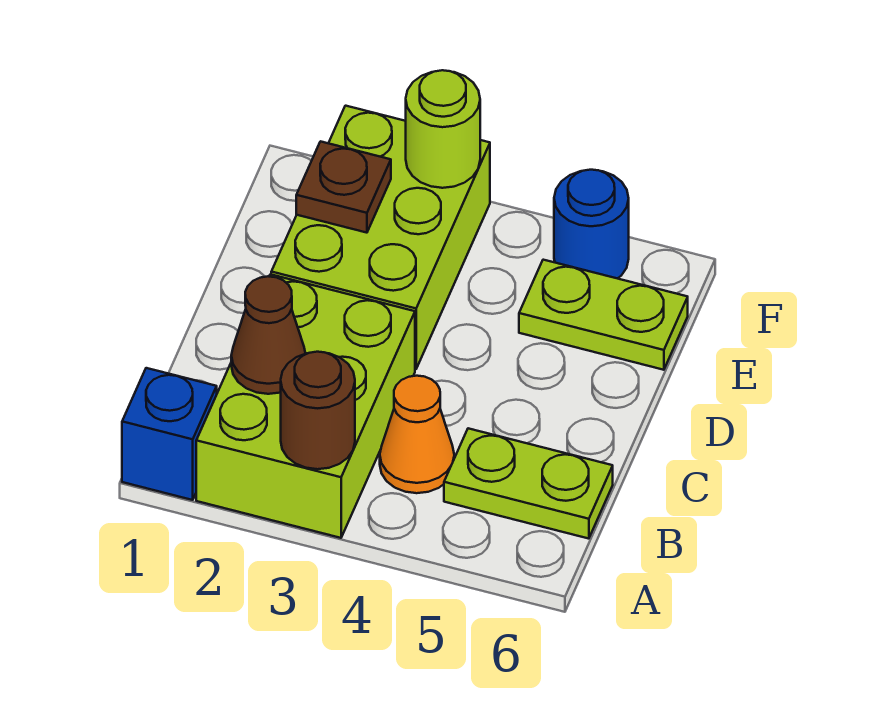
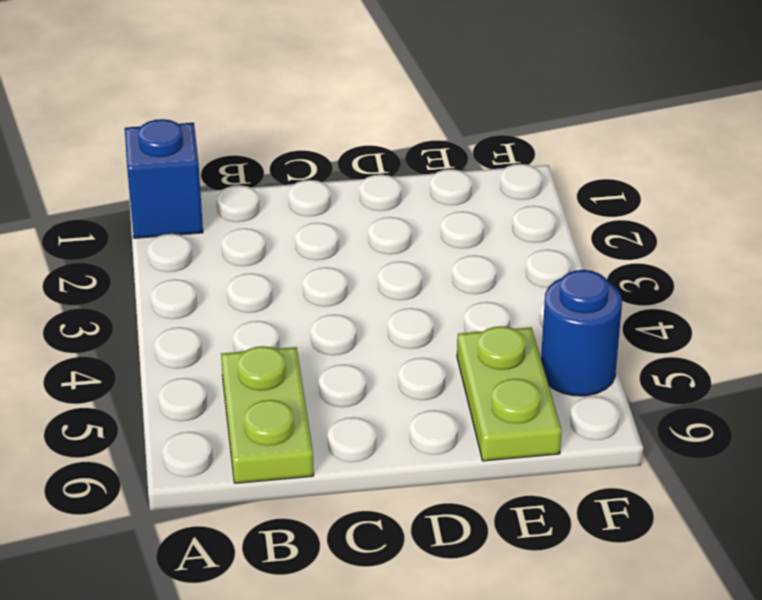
none -> lime brick A2:C3 level 1
none -> orange cone B4 level 1

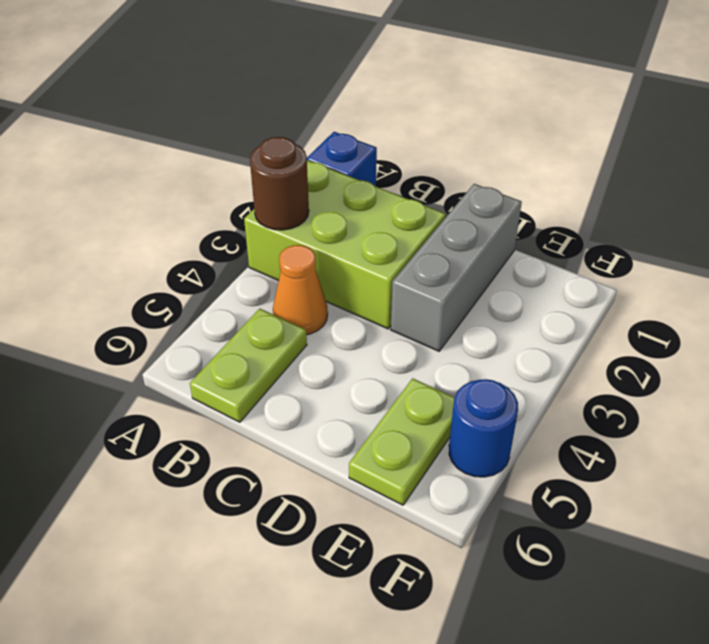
grey brick D1:D3 level 1 -> lime brick D2:F3 level 1
none -> brown cone B2 level 2
none -> brown plate E2 level 2

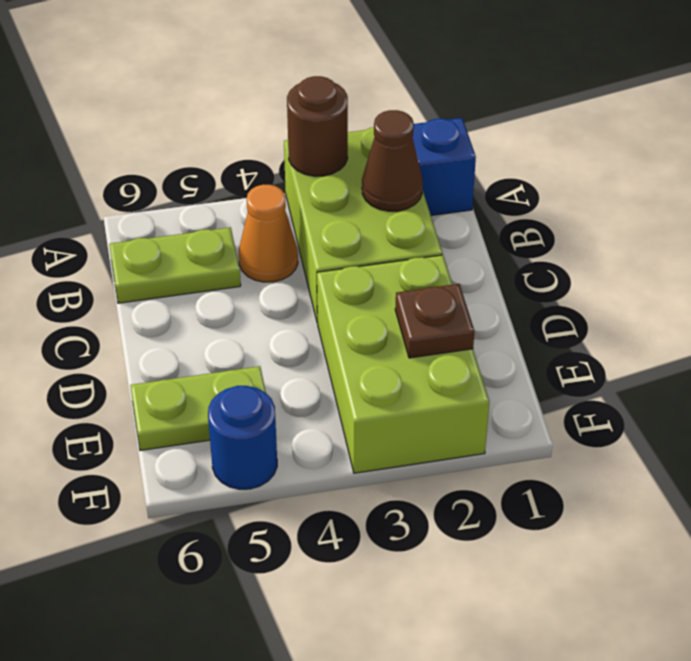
none -> lime round brick F3 level 2

